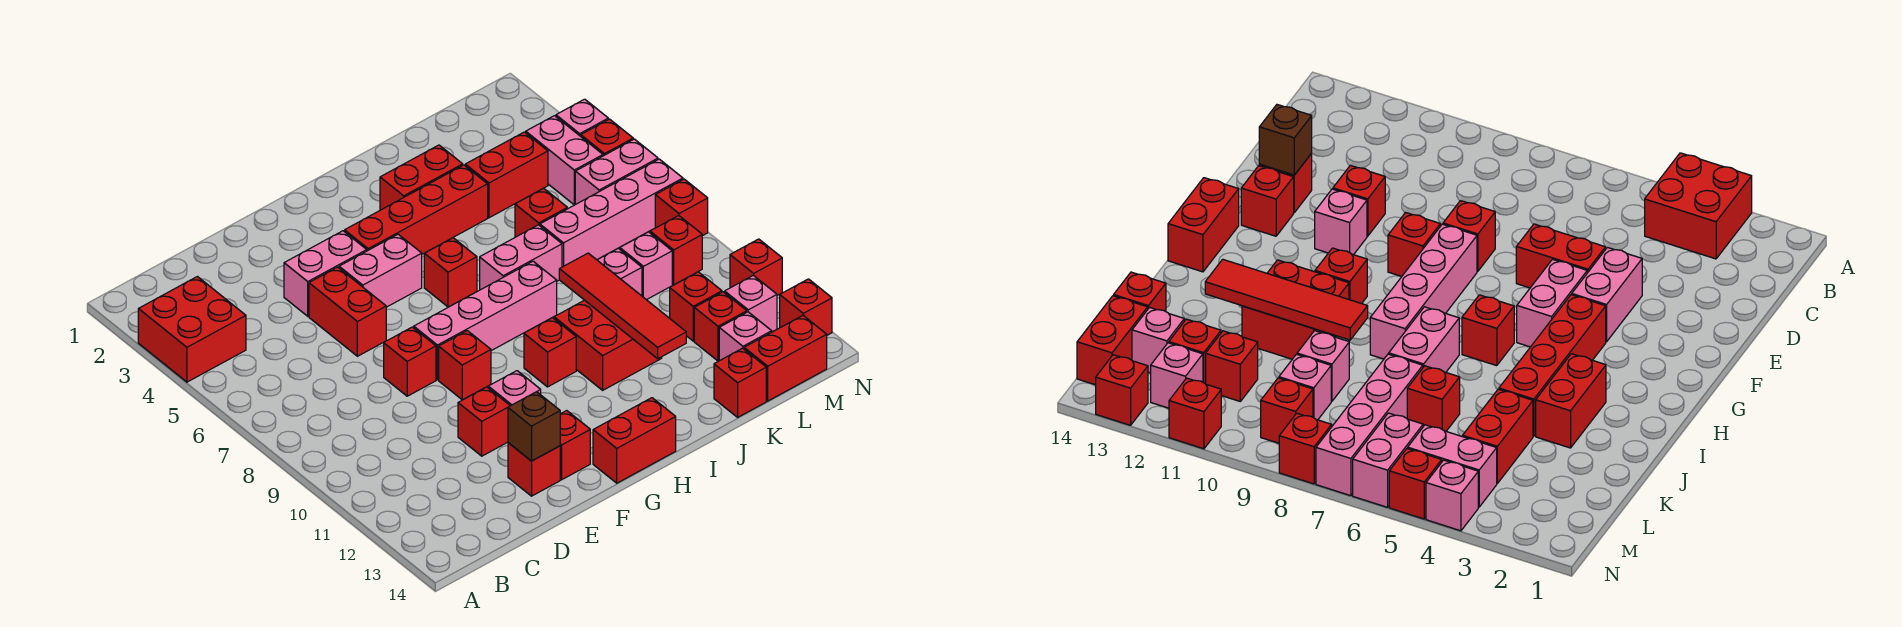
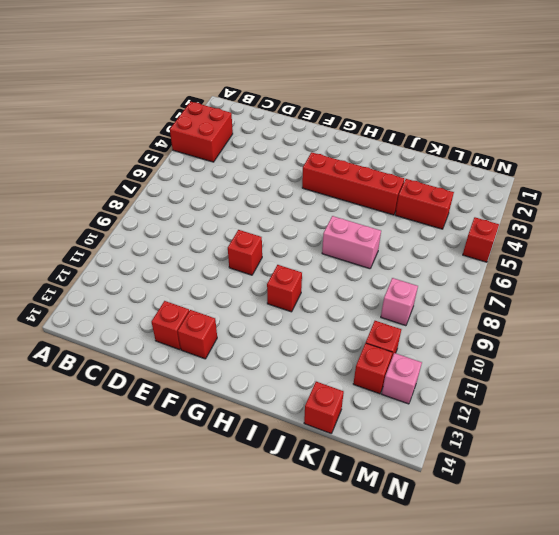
none -> pink brick E4:F4 level 1
none -> red brick E5:E6 level 1
none -> red brick E8 level 1
none -> red brick E11 level 1

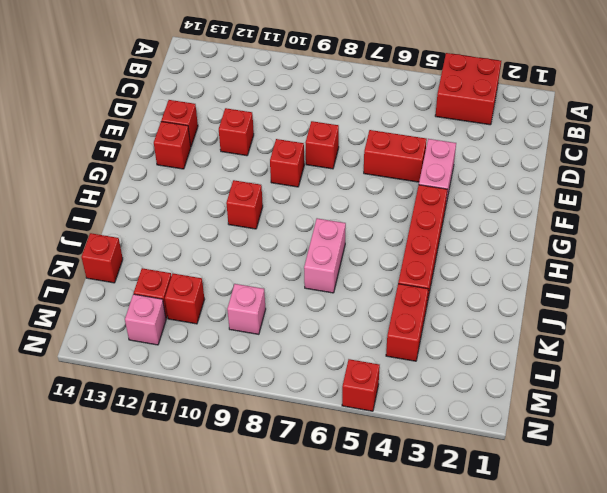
none -> pink brick F5:G5 level 1
none -> pink brick F8:I8 level 1
none -> pink brick F11 level 1
none -> red brick G14:H14 level 1

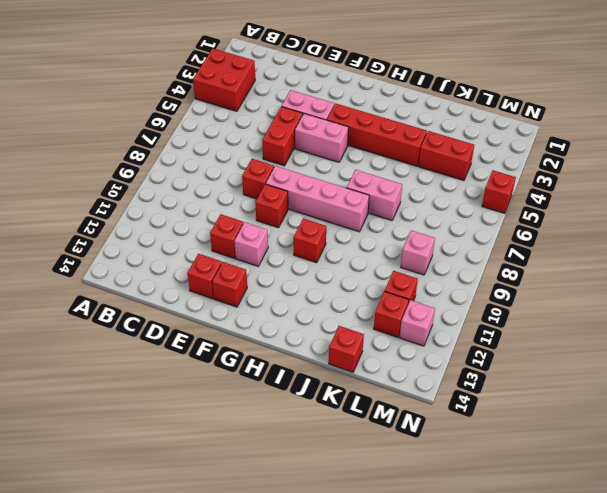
none -> red brick G14:H14 level 1
none -> red brick H6 level 1
none -> red brick I3:J3 level 1
none -> red brick I10:J11 level 1

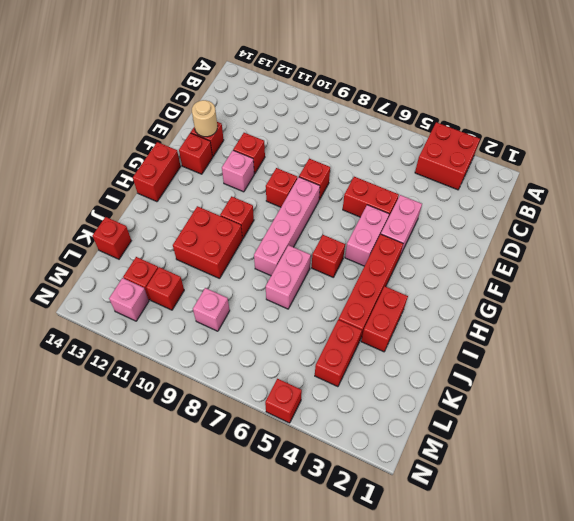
tan round brick E13 level 2 -> brown brick E13 level 2
none -> red brick K6 level 1
none -> pink brick K7:N7 level 1
none -> pink brick K9 level 1
none -> pink brick L13 level 1

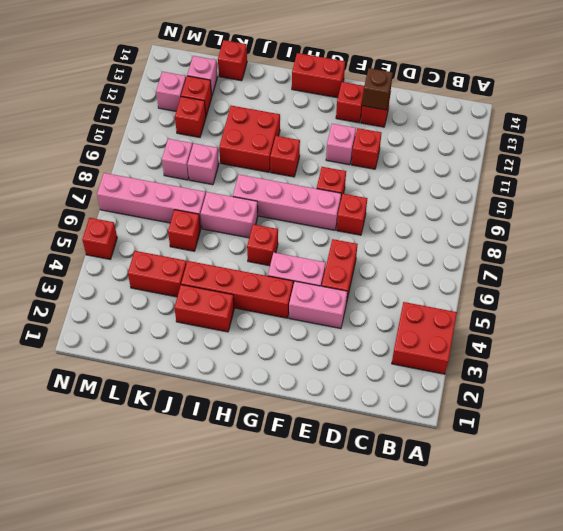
none -> red brick L14:M14 level 1
none -> pink brick M4:M5 level 1
none -> pink brick M6:N6 level 1
none -> red brick M9 level 1

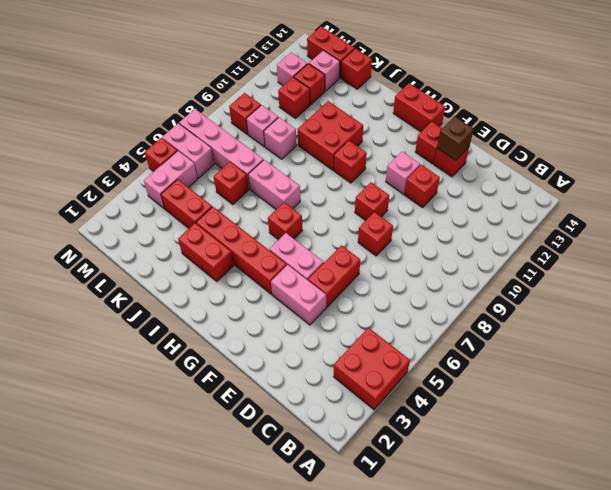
none -> pink brick F8:I8 level 1
none -> pink brick N4 level 1
none -> red brick N8 level 1
none -> red brick N11 level 1

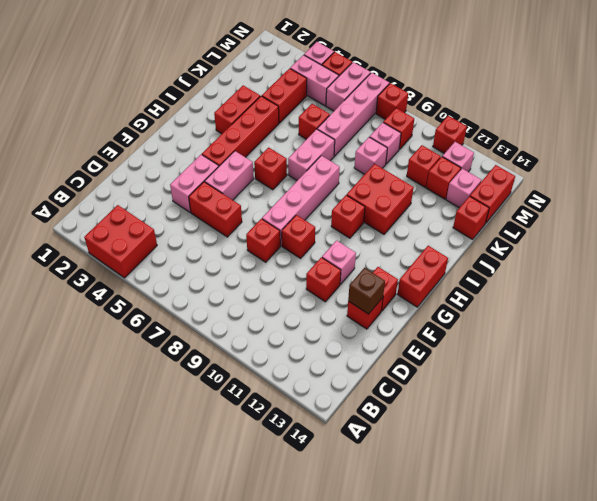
none -> red brick N13 level 1
none -> red tile J9:J12 level 2

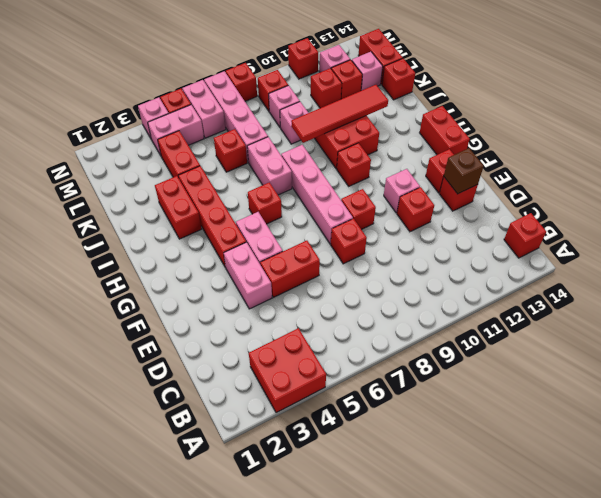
red brick B14 level 1 -> red brick N13 level 1

